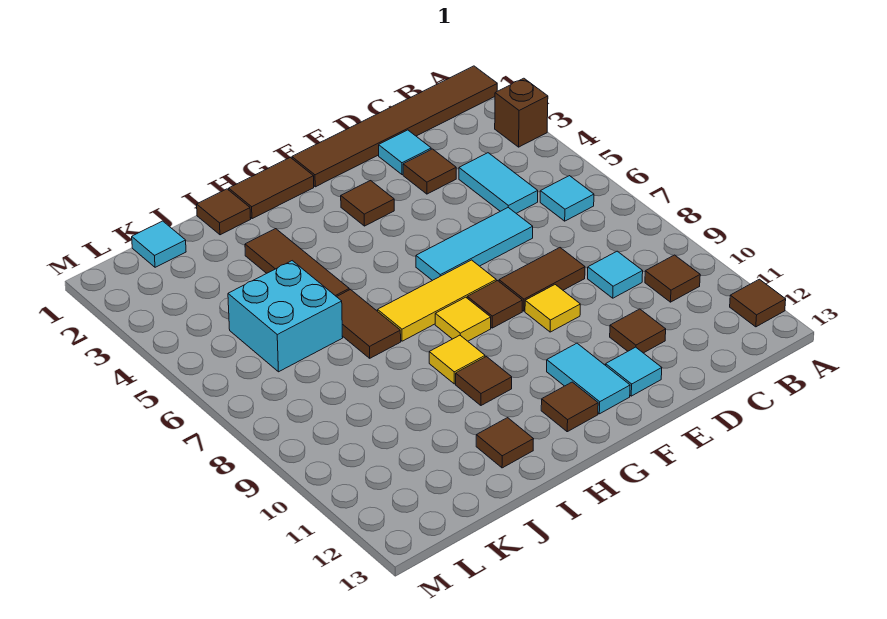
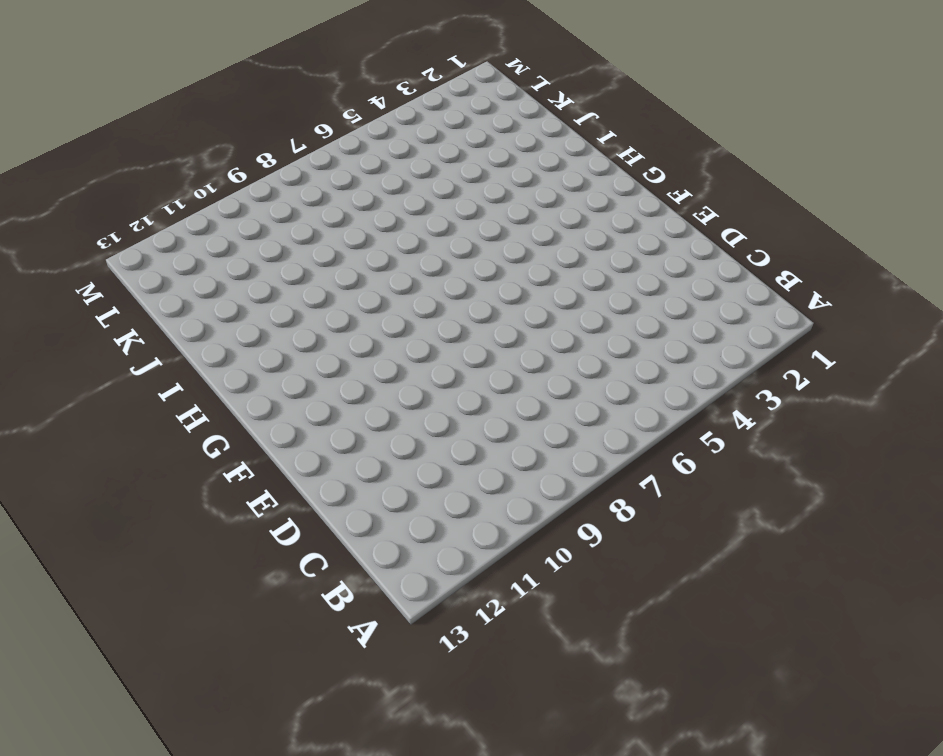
none -> brown tile A1:F1 level 1
none -> brown brick A3 level 1
none -> brown tile A12 level 1

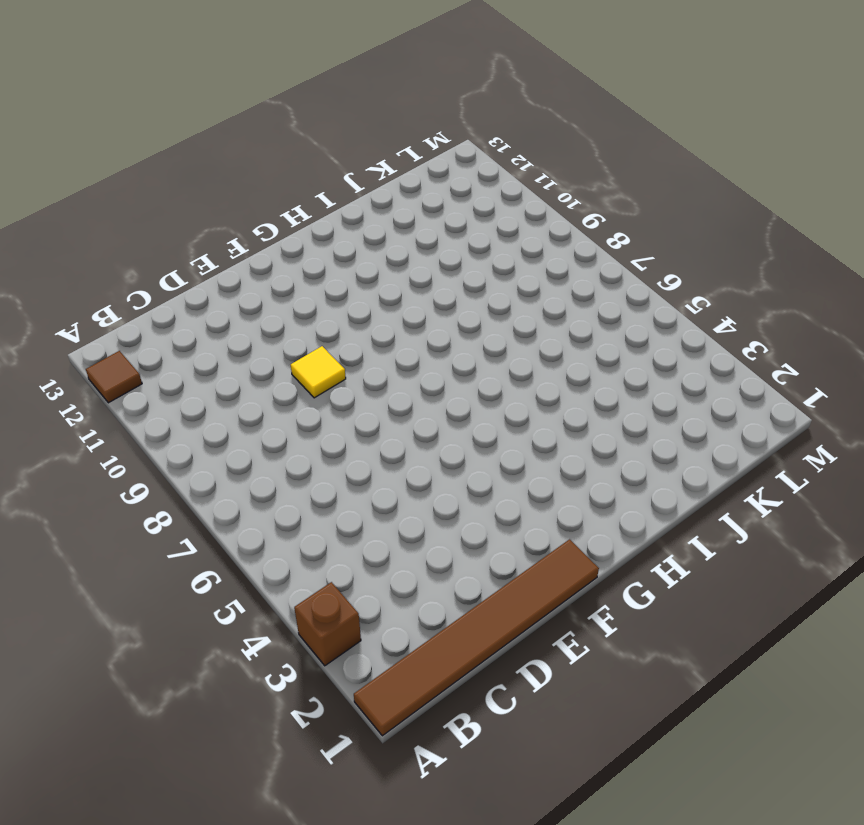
none -> cyan tile B6 level 1
none -> brown tile B10 level 1
none -> cyan tile C4:C5 level 1

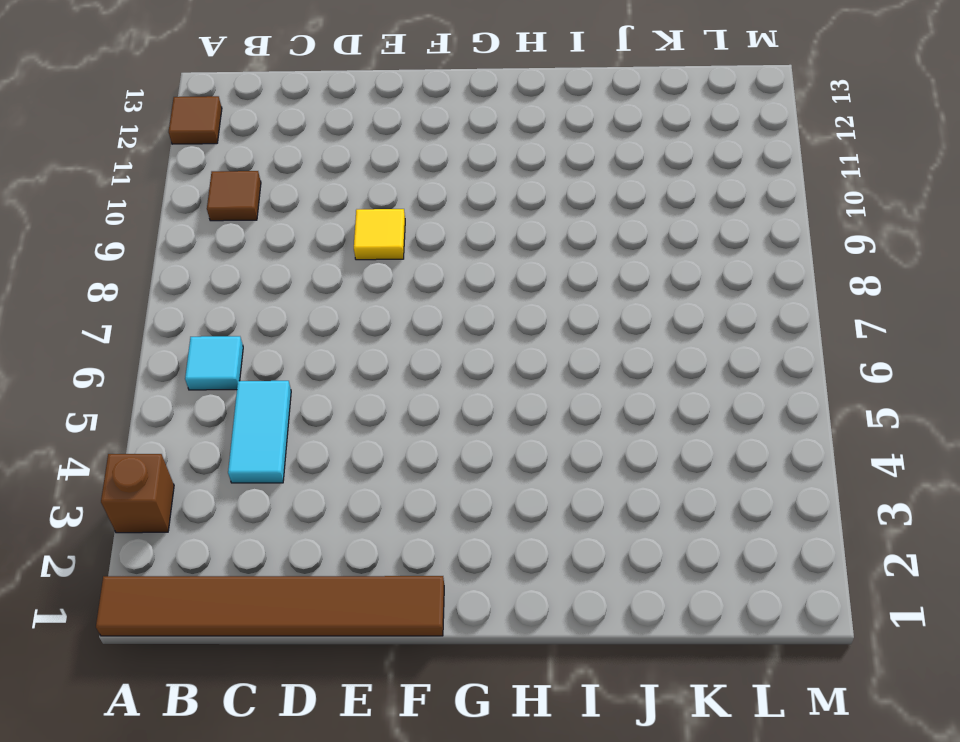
none -> cyan tile C9 level 1
none -> cyan tile D2 level 1
none -> brown tile D3 level 1

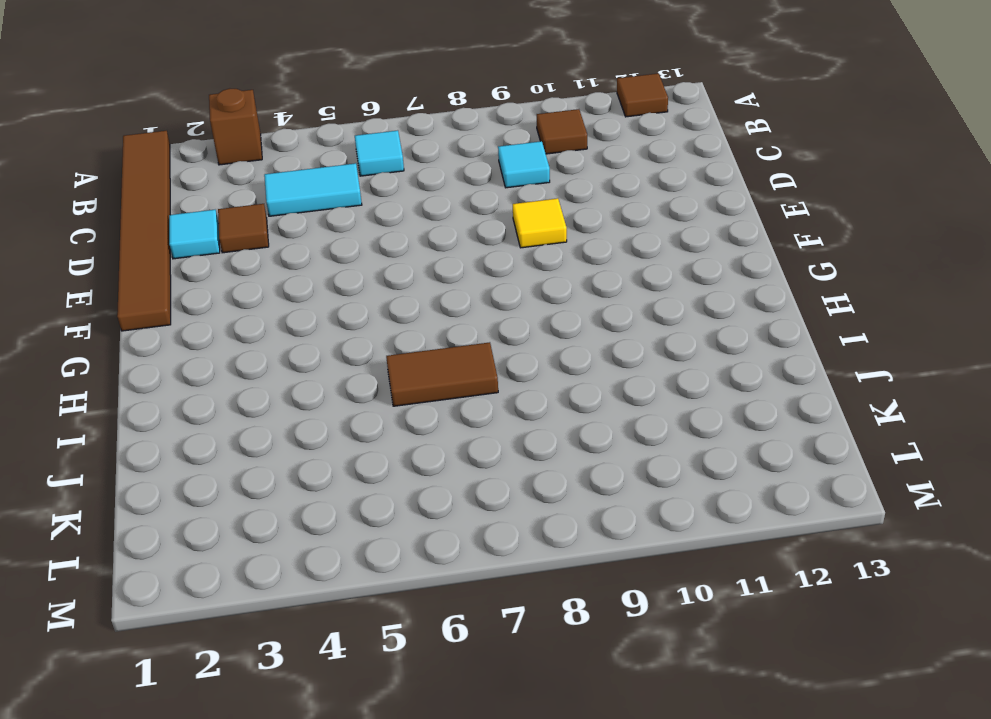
none -> cyan tile D6:F6 level 1
none -> brown tile D8:E8 level 1
none -> brown tile D11 level 1

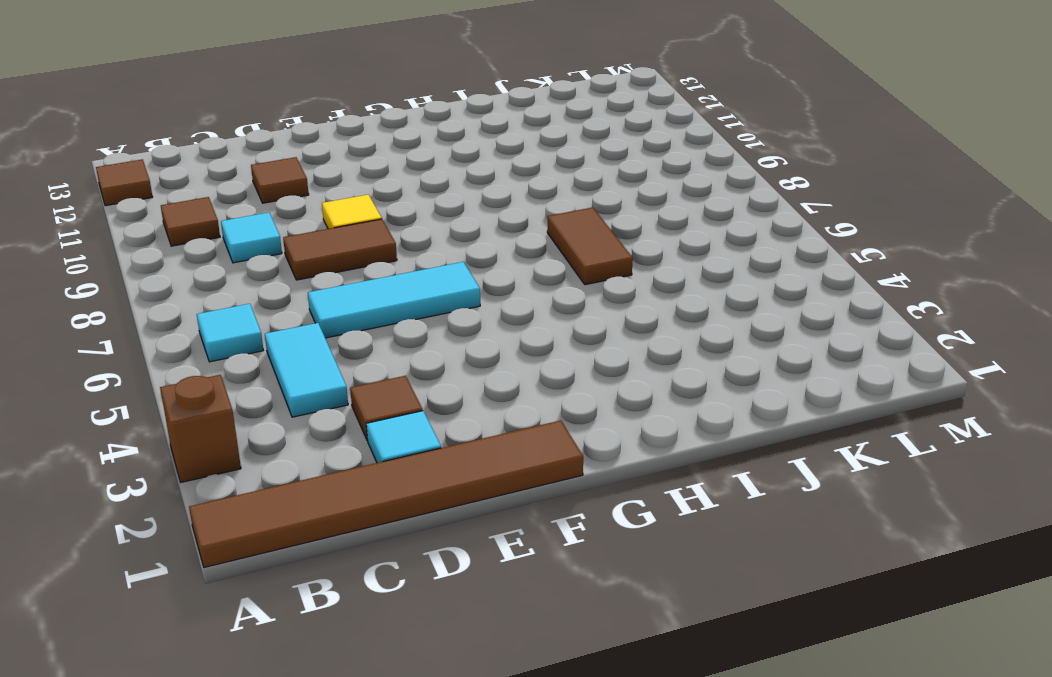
none -> cyan tile E12 level 1
none -> brown tile F3 level 1
none -> yellow tile F7:H7 level 1

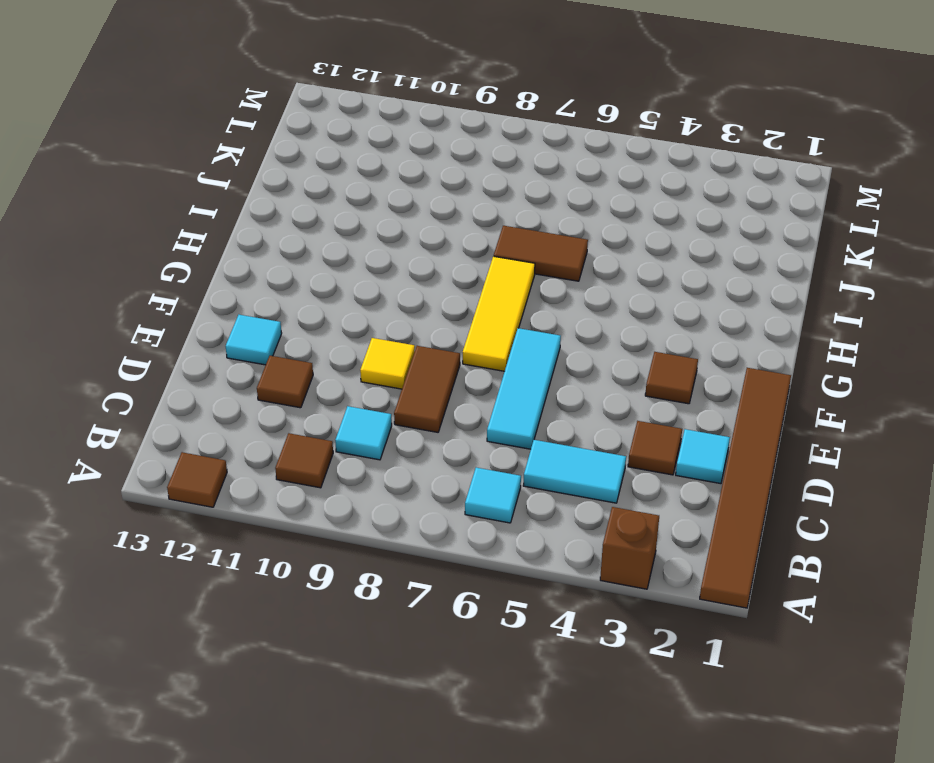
none -> brown tile F8 level 1
none -> cyan tile F11:F12 level 1
none -> brown tile G1:H1 level 1

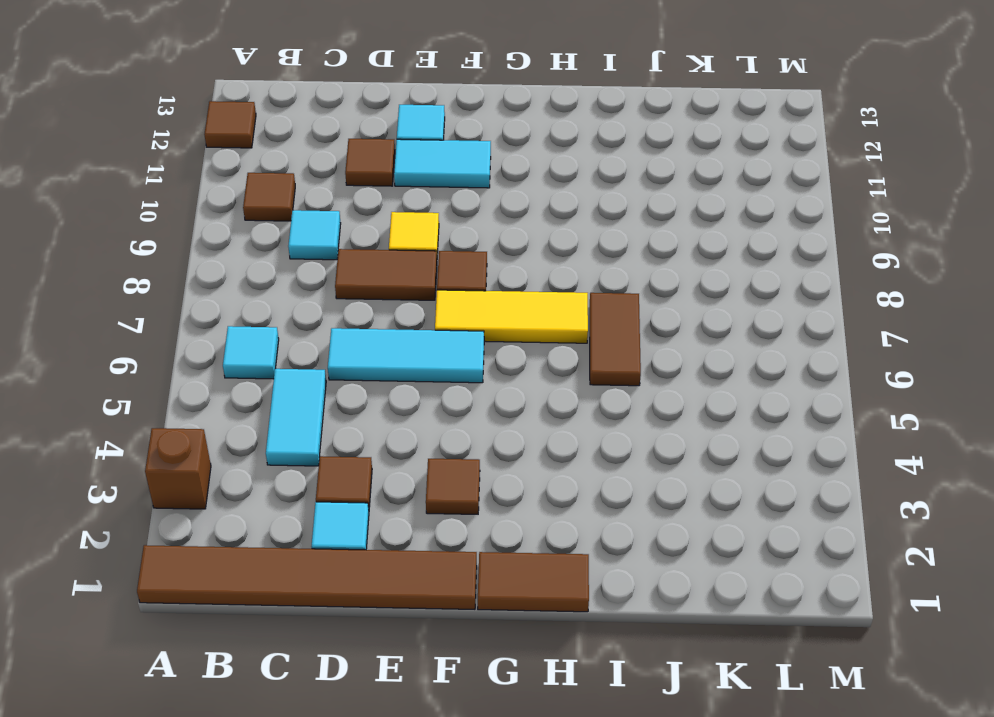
cyan tile E11:F11 level 1 -> cyan tile F11:F12 level 1
none -> yellow tile G8 level 1
none -> brown tile G12 level 1
none -> yellow tile H9 level 1

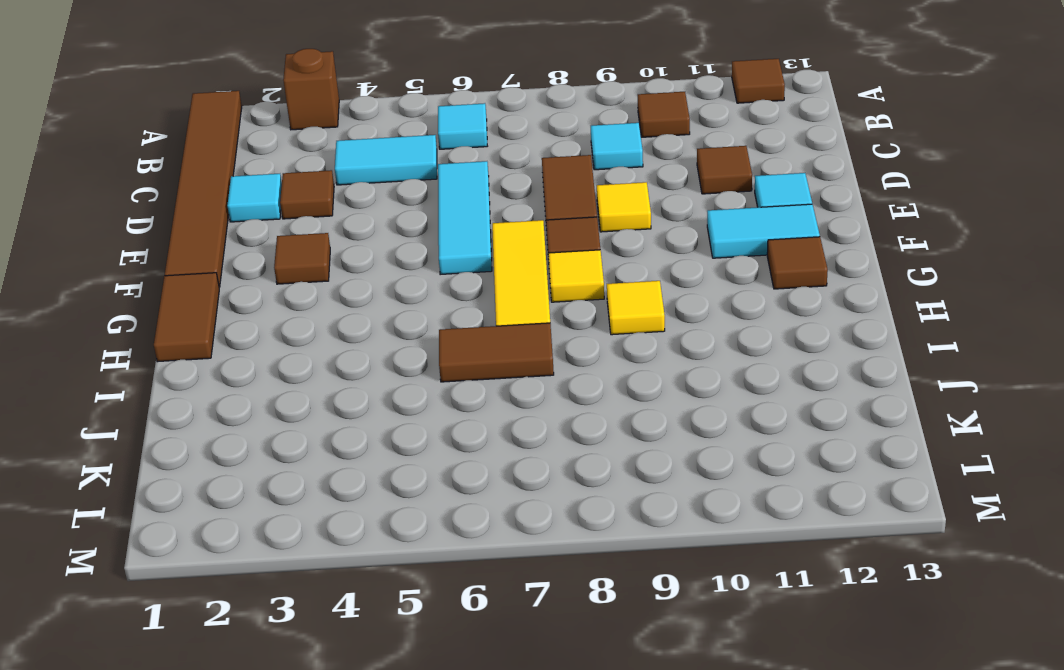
none -> brown tile H10 level 1
none -> brown tile I1 level 1
none -> brown tile I3:I5 level 1

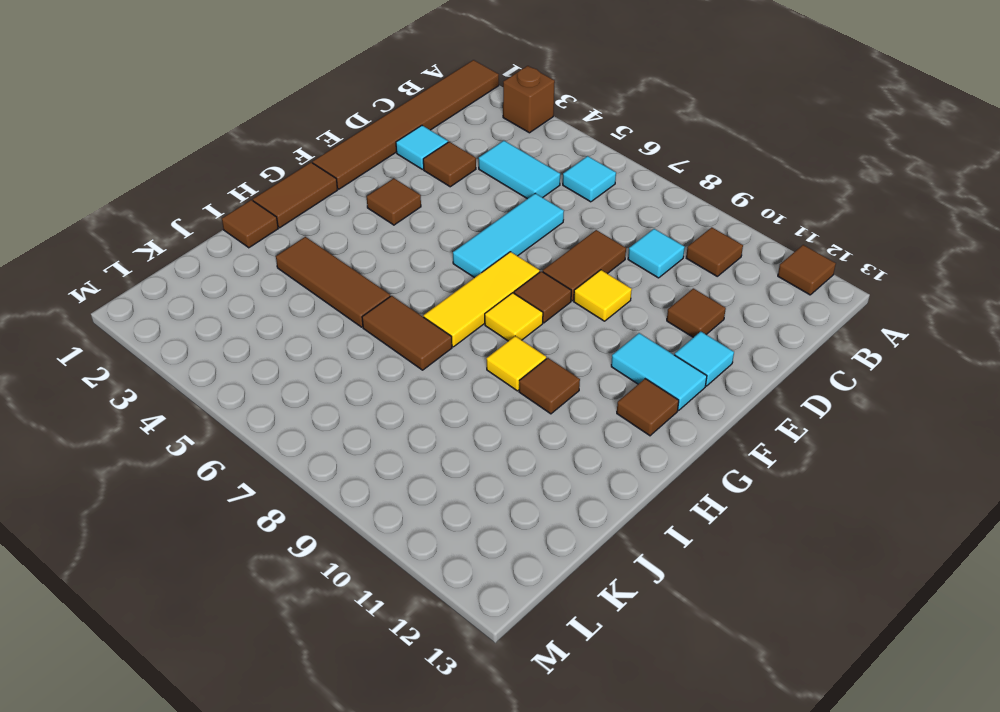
none -> brown tile I12 level 1
none -> cyan brick J5:K6 level 1
none -> cyan tile K1 level 1

